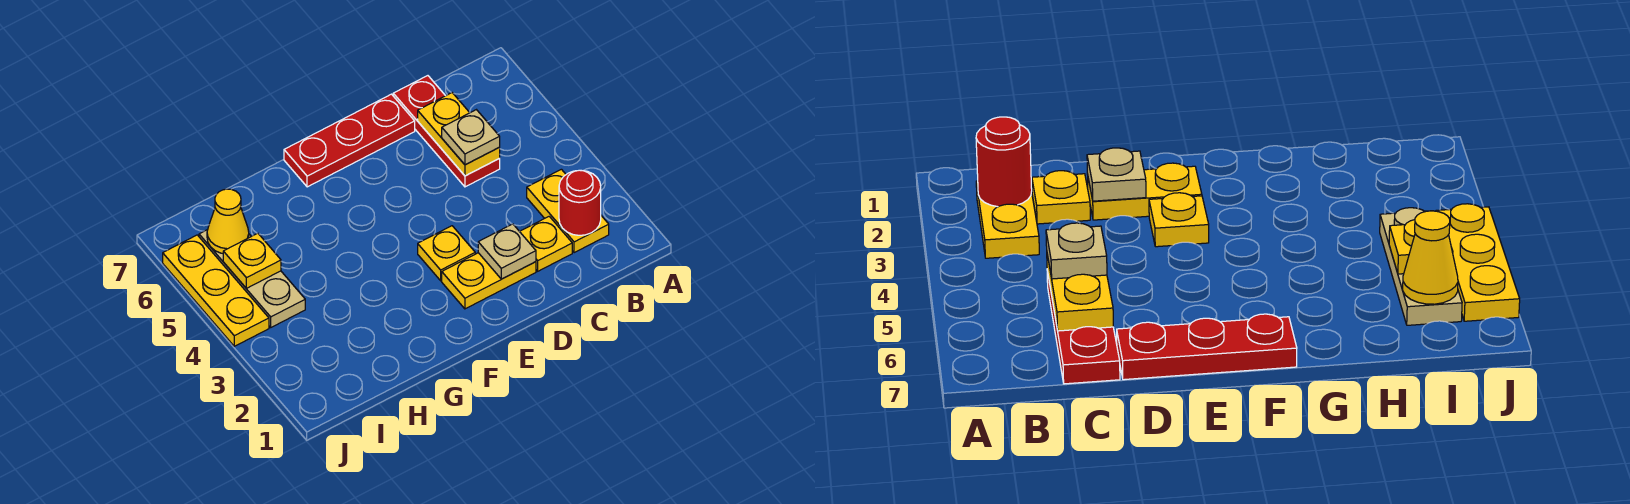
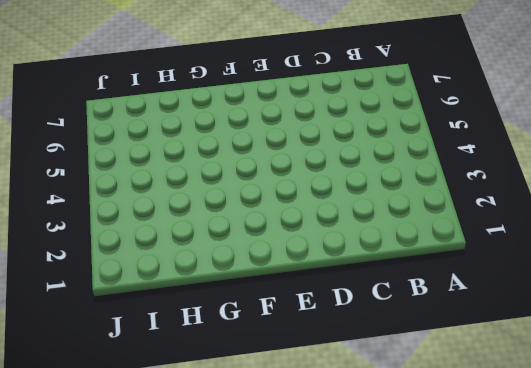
none -> yellow plate B2:B3 level 1
none -> yellow plate C2 level 1
none -> red plate C5:C7 level 1

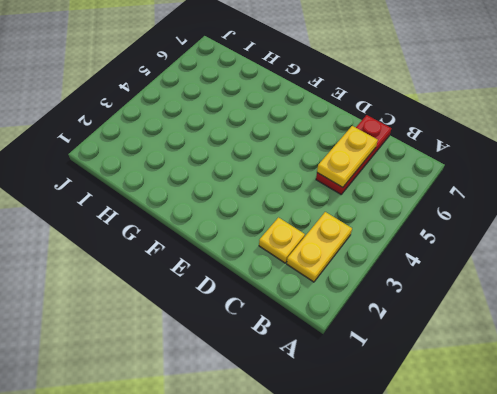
none -> yellow plate D2:E2 level 1
none -> red plate D7:F7 level 1
none -> yellow plate E3 level 1

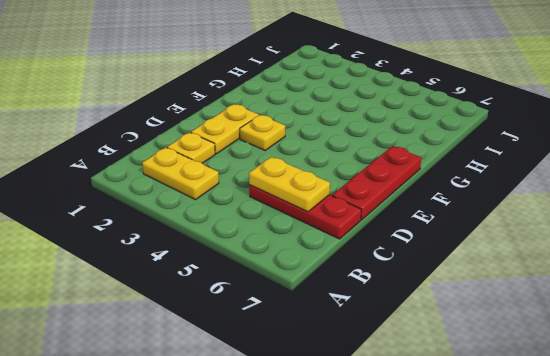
none -> tan plate I4:I6 level 1
none -> yellow plate J4:J6 level 1
none -> red round brick B2 level 2

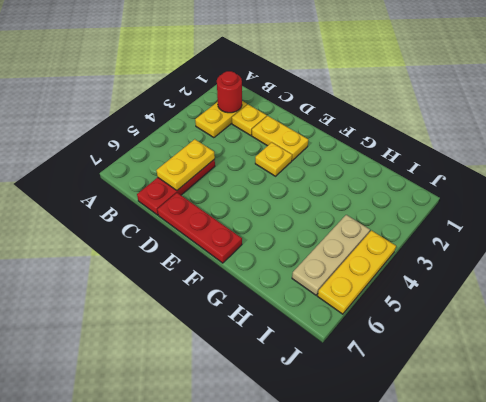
none -> tan plate D2 level 2
none -> yellow plate I5 level 2
none -> yellow cone I6 level 2

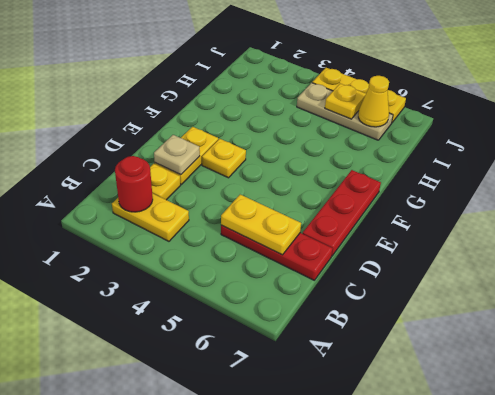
none -> tan plate C5 level 3

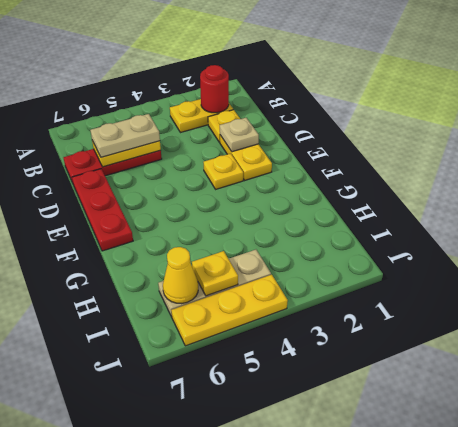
tan plate C5:C6 level 3 -> tan plate C5 level 3

